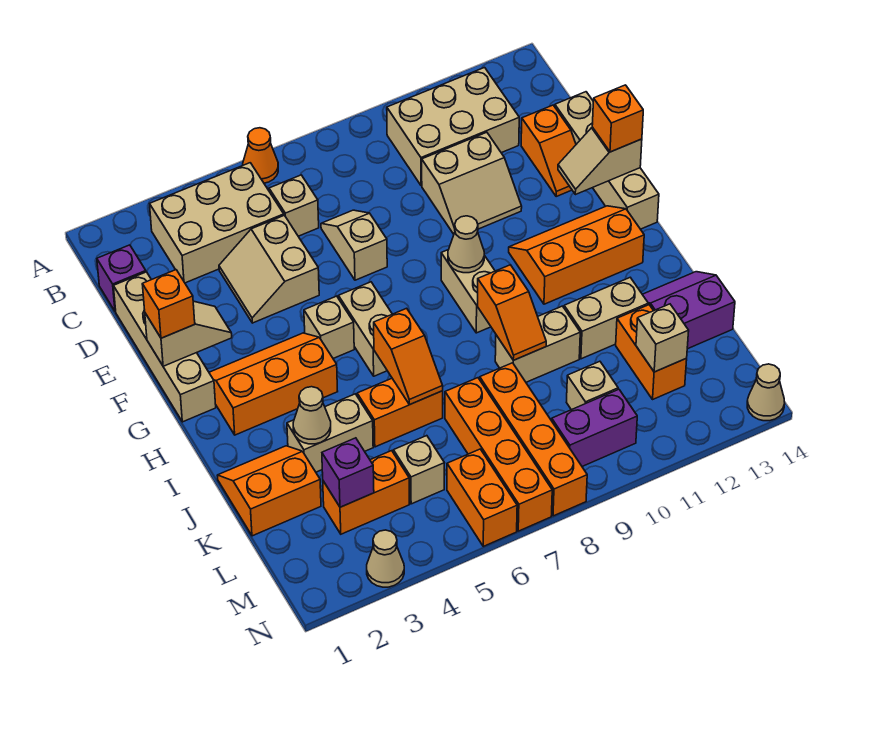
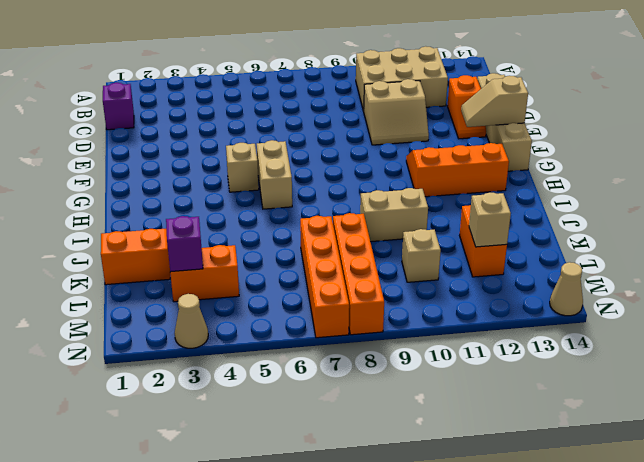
none -> orange cone A6 level 1
none -> tan brick B3:C5 level 1
none -> tan brick C6 level 1
none -> tan brick D1:G1 level 1

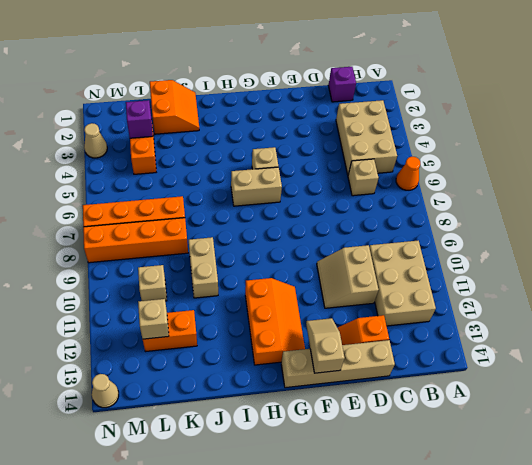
none -> tan brick D1:G1 level 1
none -> tan slope D4:E5 level 1 top 5
none -> tan slope D7:E7 level 1 top E
none -> orange slope G2:H4 level 1 top H

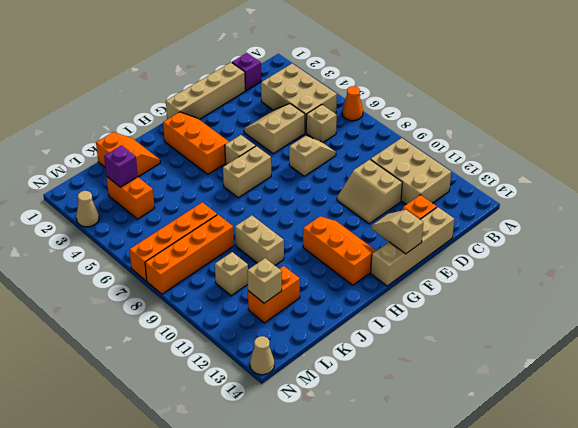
none -> tan brick G9:H9 level 1
none -> tan brick J3:J4 level 1
none -> orange brick J5:J6 level 1
none -> tan brick J11:J12 level 1

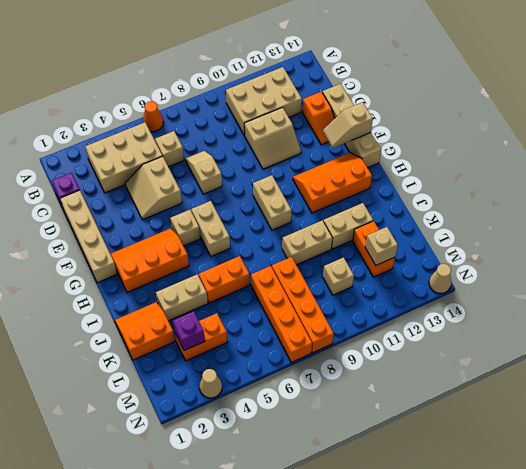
none -> purple slope J13:K14 level 1 top K
none -> tan brick L5 level 1
none -> orange brick M6:N6 level 1
none -> purple brick M9:M10 level 1

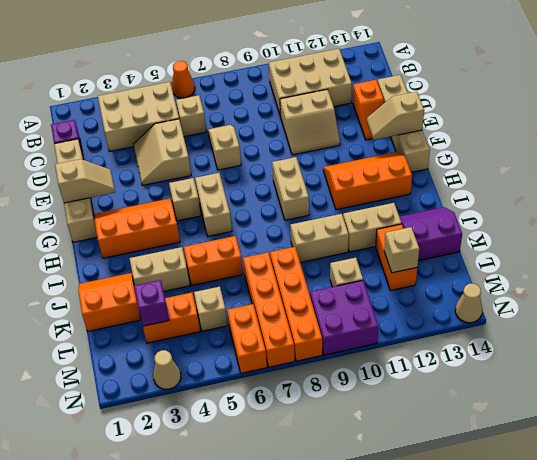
purple brick M9:N10 level 1 -> purple brick M9:M10 level 1
none -> tan cone G9 level 2
none -> orange slope I6:J6 level 2 top I
none -> orange slope I9:J9 level 2 top I
none -> tan cone J3 level 2

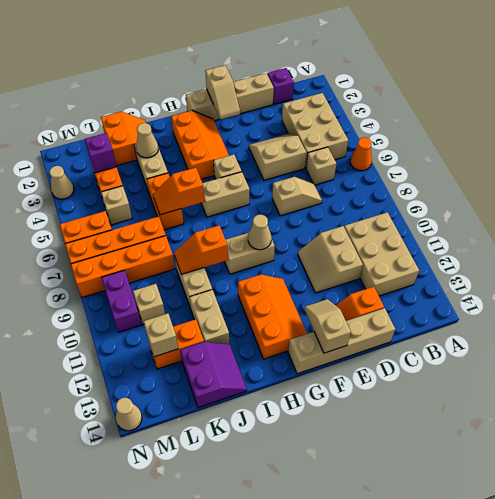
none -> orange brick F1 level 3
none -> orange brick F14 level 3

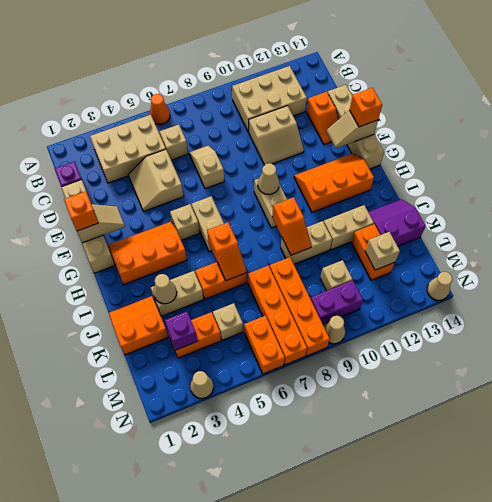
tan cone N9 level 1 -> none

